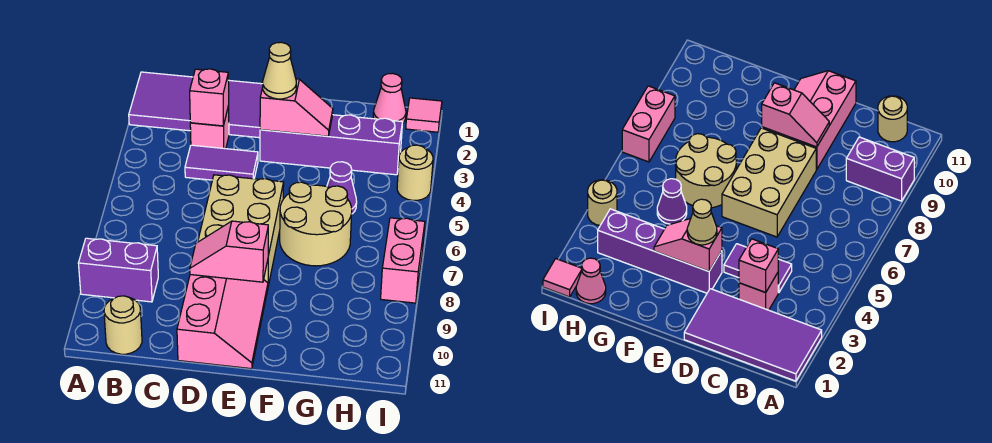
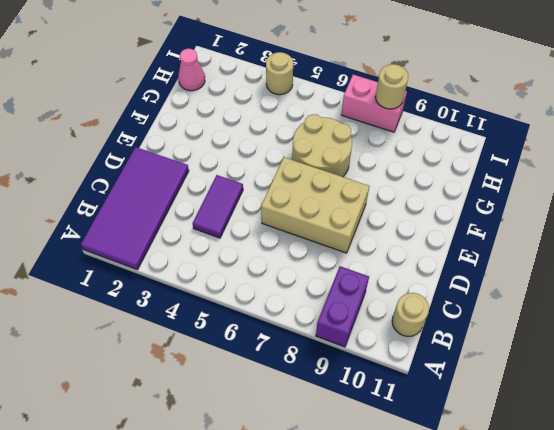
tan round brick I8 level 2 -> none
none -> pink brick C3 level 1
none -> pink slope D9:E11 level 1 top D
none -> purple brick E3:H3 level 1

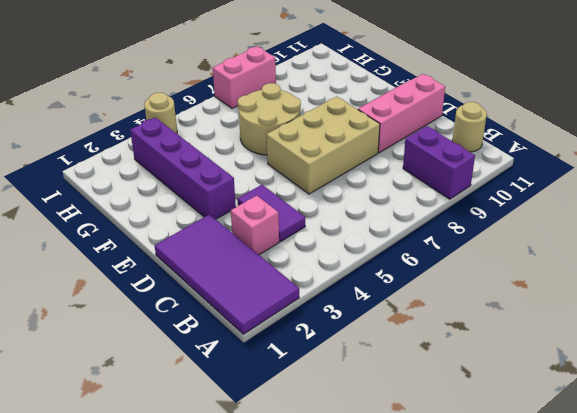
none -> purple cone G5 level 1
none -> pink cone H1 level 1
none -> pink tile I1 level 1

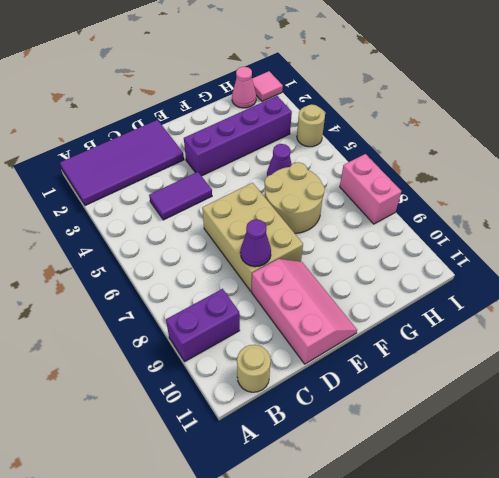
purple cone D8 level 2 -> none
none -> pink brick C3 level 1
none -> pink brick C3 level 2
none -> pink slope D9:E9 level 2 top E

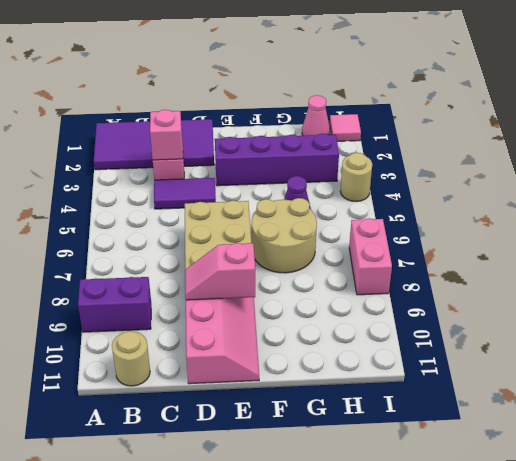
none -> pink slope E3:F3 level 2 top E
none -> tan cone E3 level 3

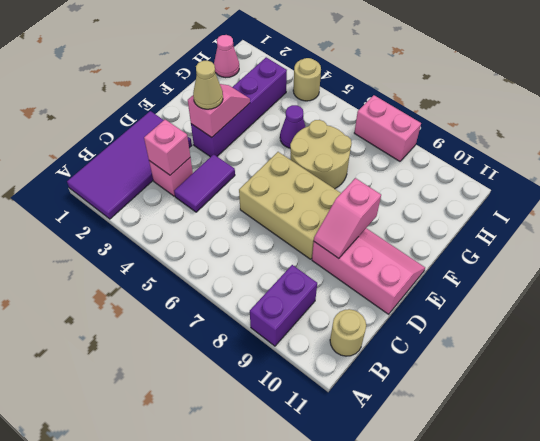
none -> pink tile I1 level 1

